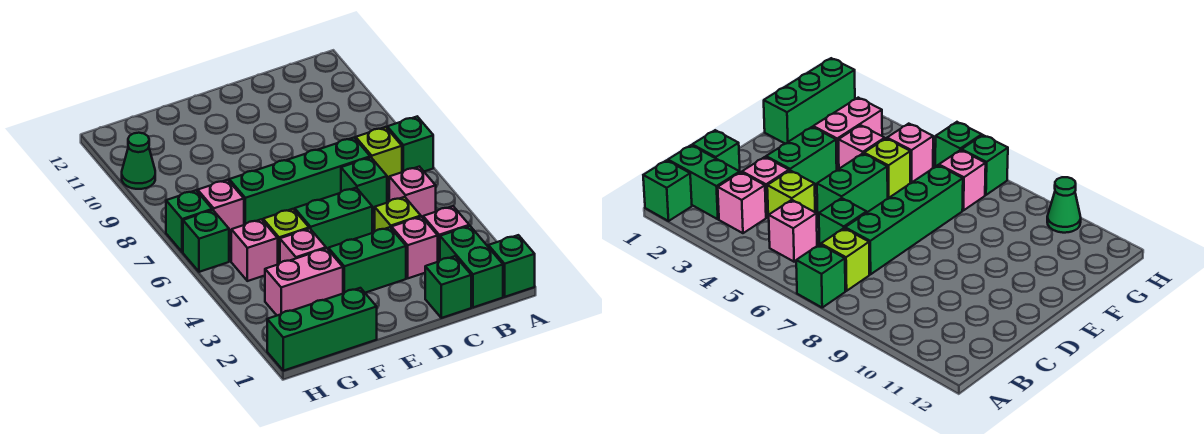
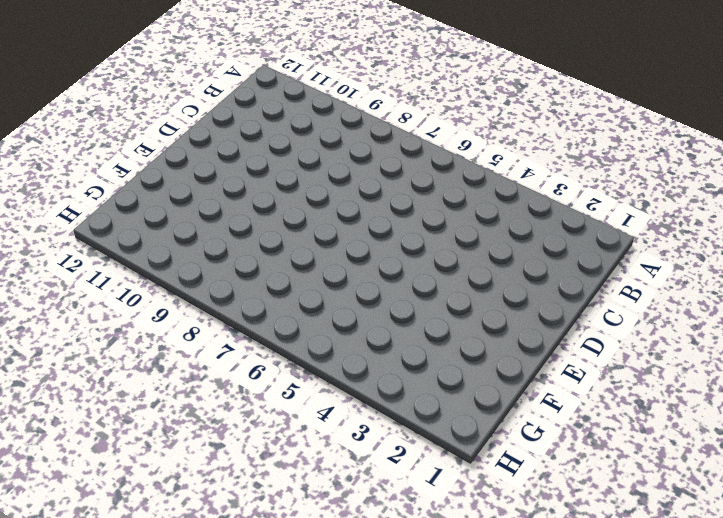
none -> green brick A1 level 1
none -> green brick A7 level 1
none -> green brick B1:B2 level 1

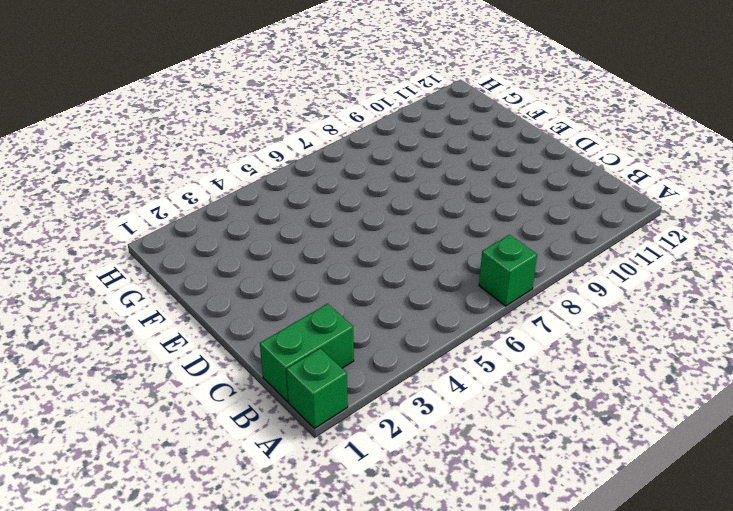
none -> pink brick B3 level 1
none -> pink brick B5 level 1
none -> lime brick B7 level 1

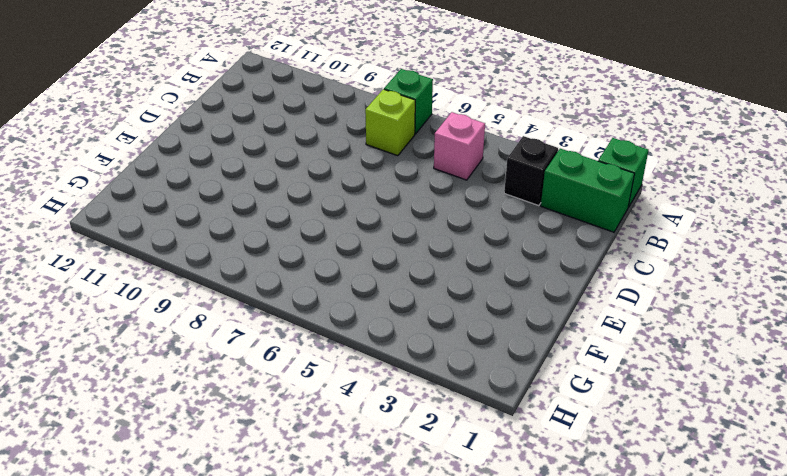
black brick B3 level 1 -> pink brick B3 level 1
none -> green brick C1 level 1
none -> pink brick C3 level 1
none -> lime brick C4 level 1

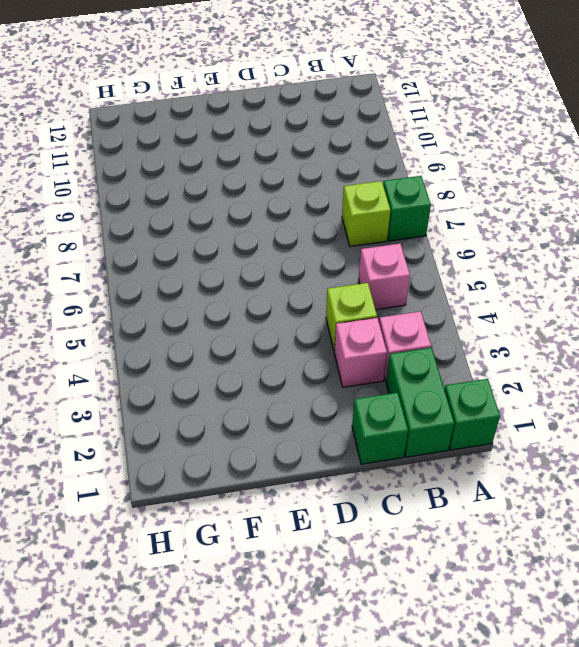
none -> green brick C6 level 1
none -> green brick C7:F7 level 1
none -> green brick D3:E3 level 1

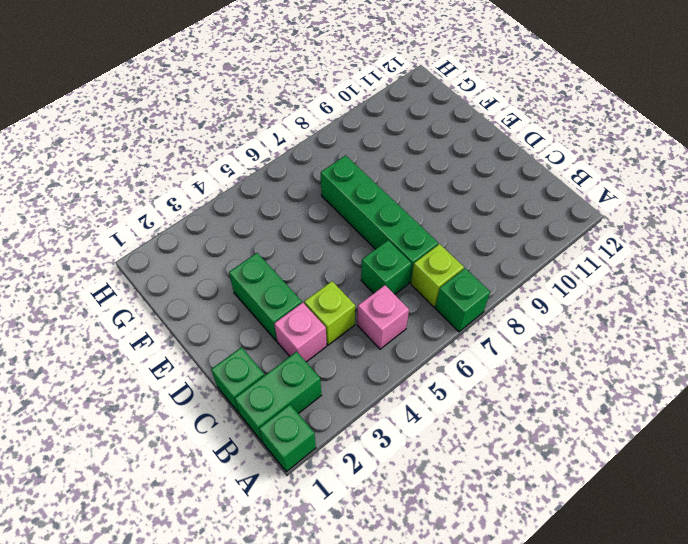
none -> pink brick B3 level 1
none -> green brick D5:E5 level 1
none -> green brick F1:H1 level 1

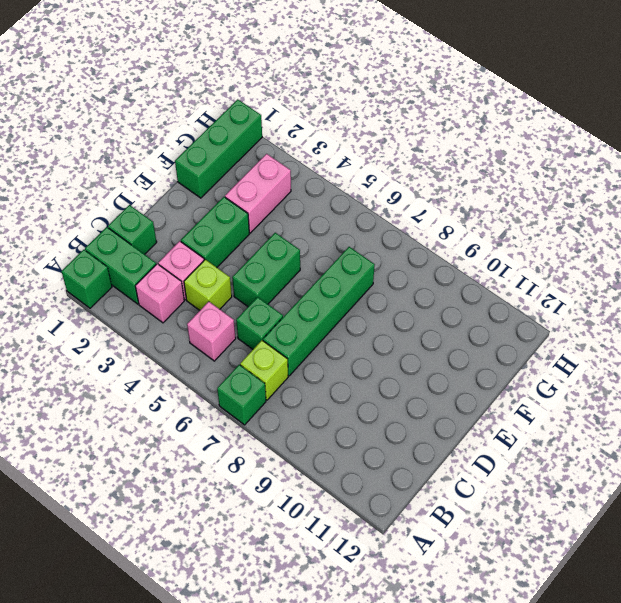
none -> pink brick F4 level 1
none -> lime brick F5 level 1
none -> pink brick G5 level 1

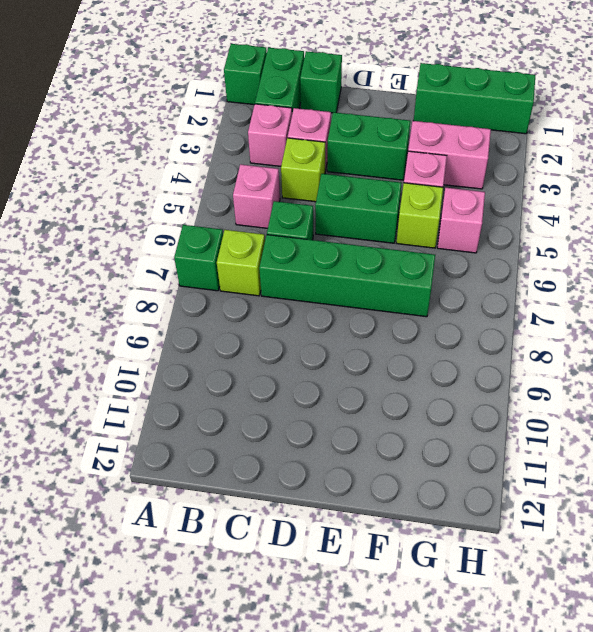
none -> pink brick G7 level 1
none -> green brick H6 level 1
none -> green brick H7 level 1

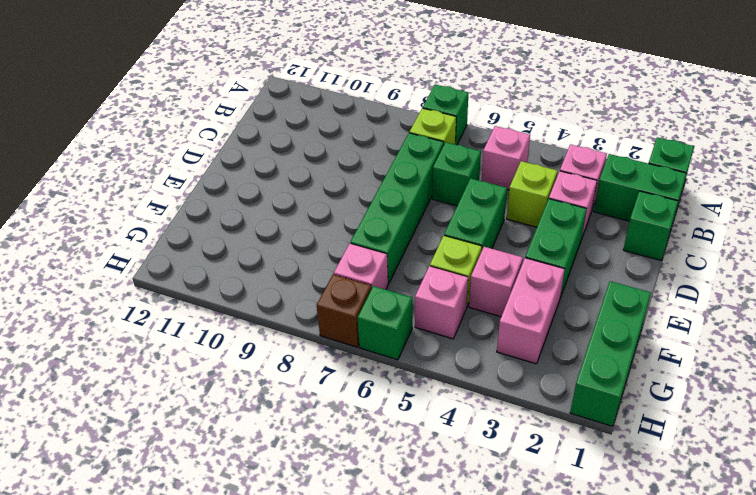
brown brick H7 level 1 -> green brick H7 level 1
none -> green cone H10 level 1

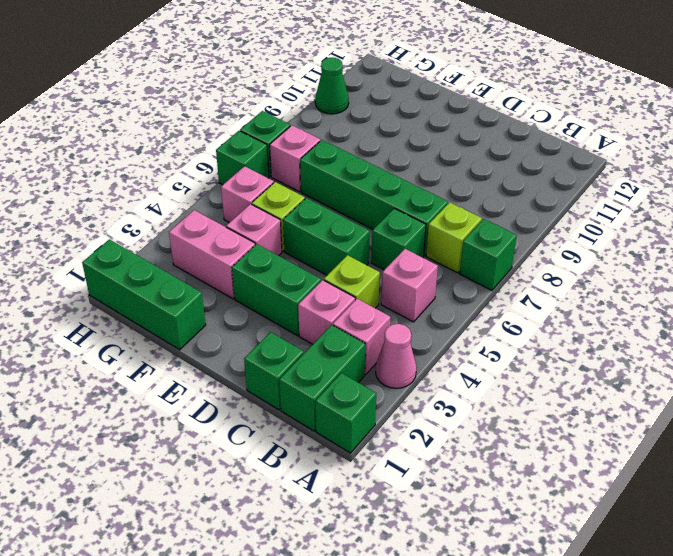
pink cone A3 level 1 -> none

